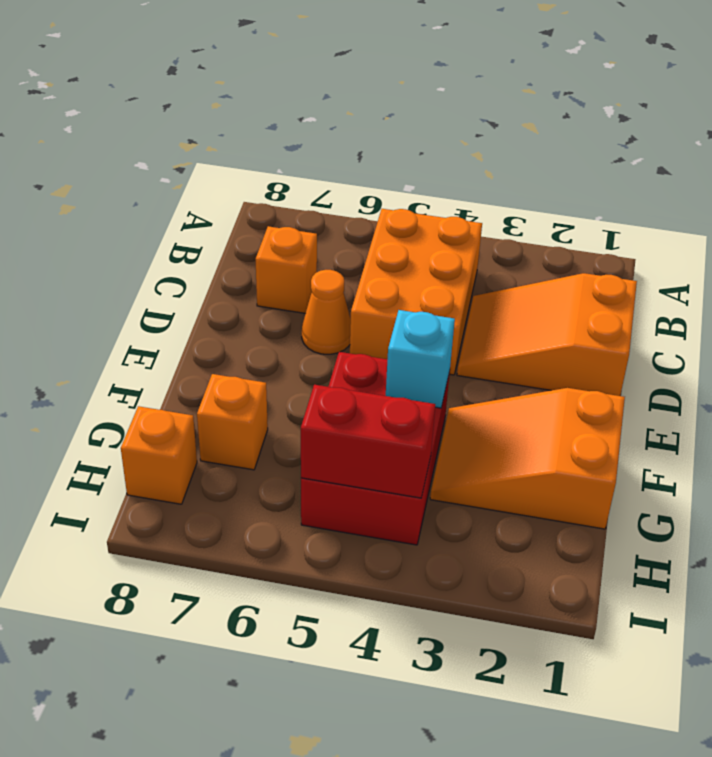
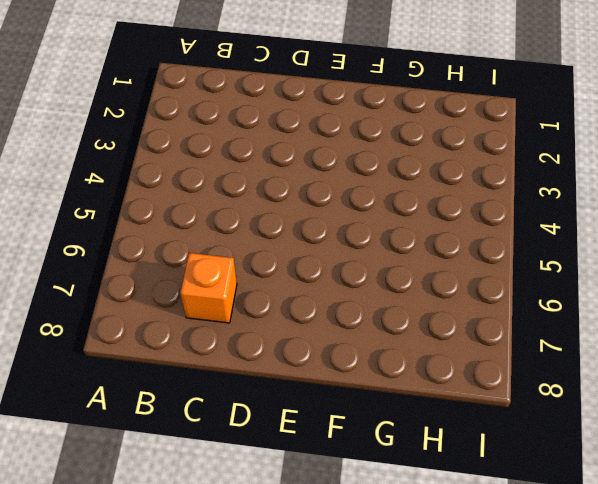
none -> orange brick B4:D5 level 1
none -> orange slope C1:D3 level 1 top 1

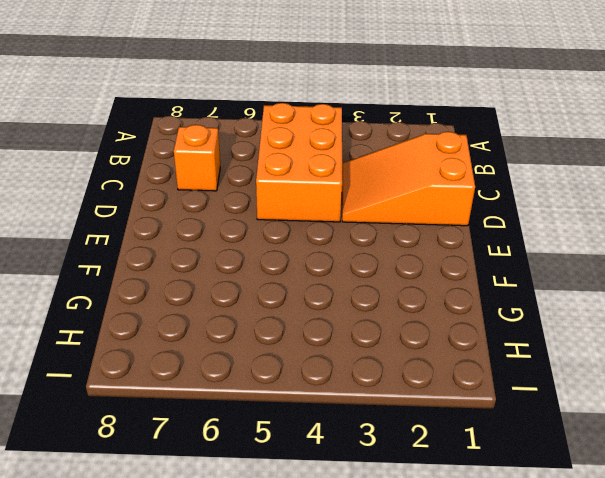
none -> orange cone D6 level 1
none -> orange slope F1:G3 level 1 top 1

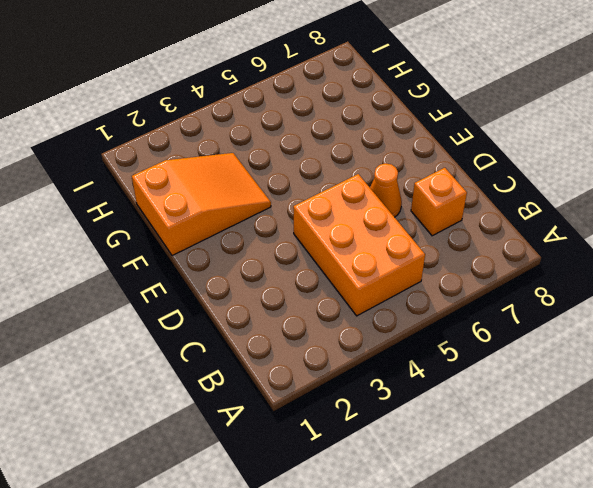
none -> orange slope C1:D3 level 1 top 1
none -> red brick F4:H5 level 1

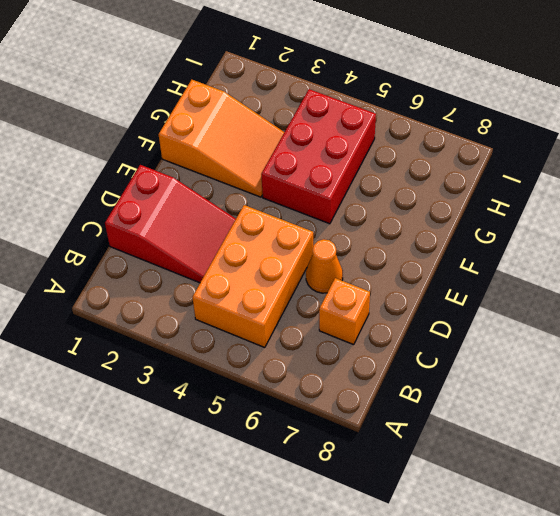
red slope C1:D3 level 1 top 1 -> orange slope C1:D3 level 1 top 1
none -> orange brick G7 level 1
none -> orange brick H8 level 1

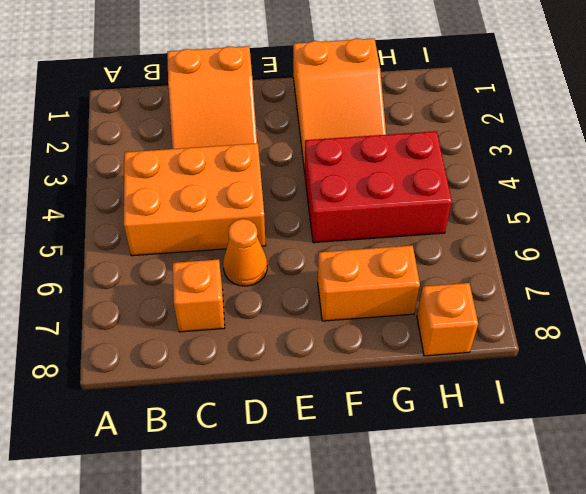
orange brick F7:G7 level 1 -> orange brick G7 level 1
none -> cyan brick F4 level 2
none -> red brick H4:H5 level 2

